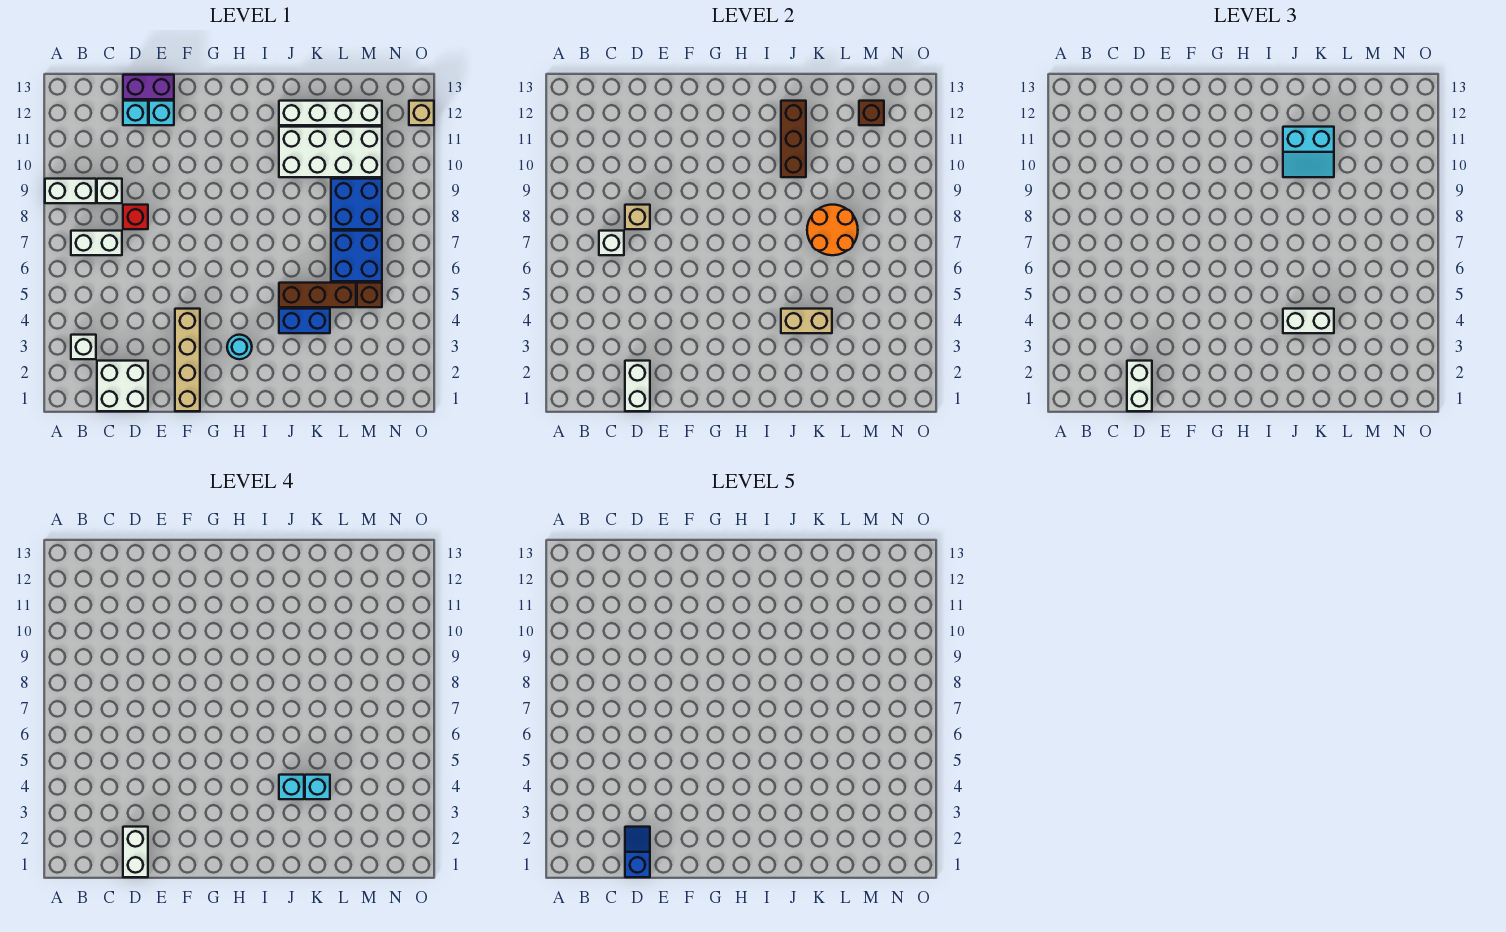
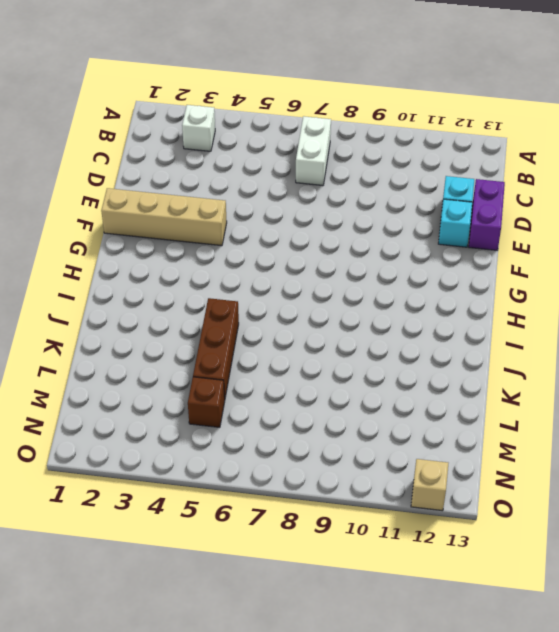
none -> white brick A9:B9 level 1
none -> white brick C1:D2 level 1
none -> white brick C9 level 1
none -> red brick D8 level 1

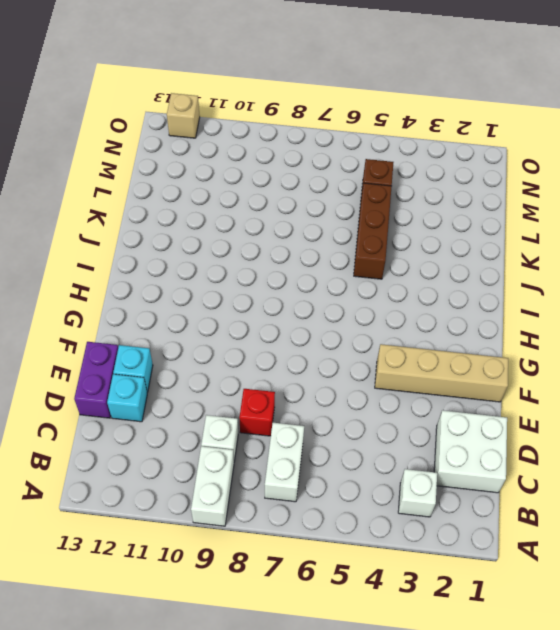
none -> cyan round brick H3 level 1
none -> blue brick J4:K4 level 1
none -> white brick J10:M11 level 1
none -> white brick J12:M12 level 1

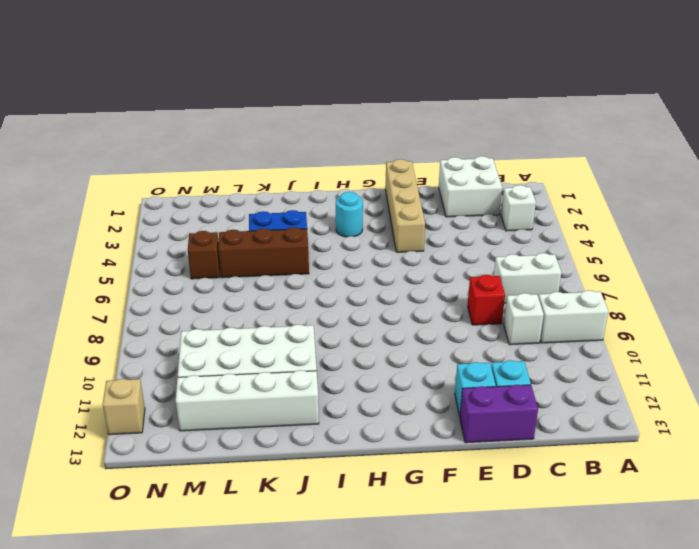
none -> blue brick L6:M7 level 1
none -> blue brick L8:M9 level 1
none -> white brick C7 level 2
none -> white brick D1:D2 level 2

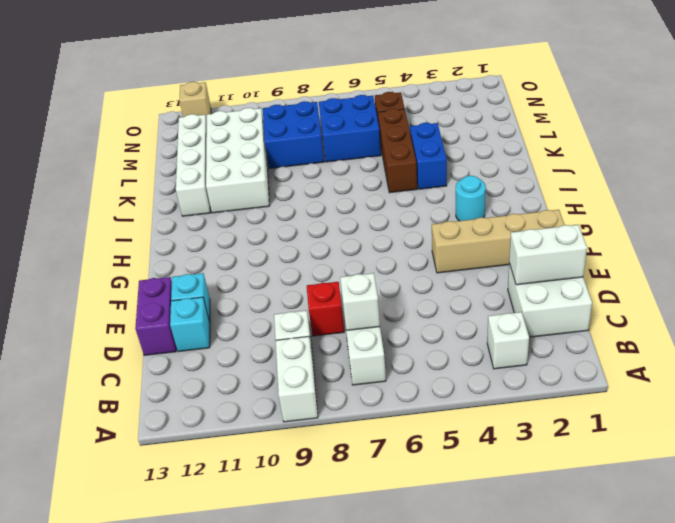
none -> tan brick D8 level 2
none -> tan brick J4:K4 level 2
none -> brown brick J10:J12 level 2
none -> orange round brick K7:L8 level 2

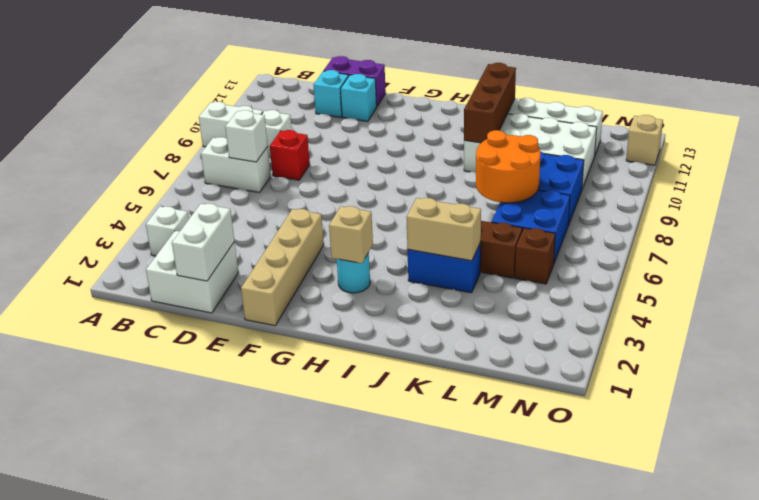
tan brick H3 level 2 -> tan brick D8 level 2
none -> brown brick M12 level 2
none -> white brick D1:D2 level 3
none -> white brick J4:K4 level 3
none -> cyan slope J10:K11 level 3 top 11

